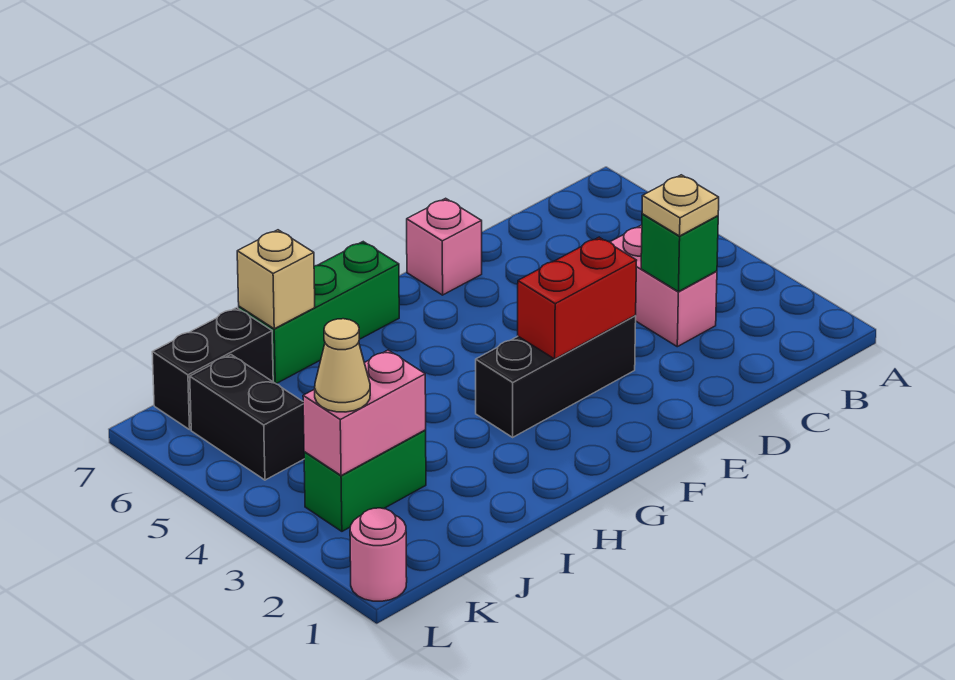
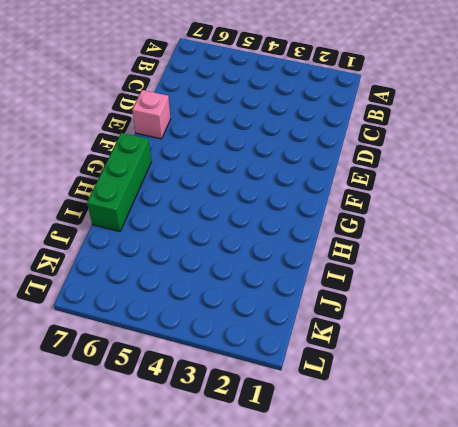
none -> pink brick C3:C4 level 1
none -> black brick E3:G3 level 1
none -> green brick J3:K3 level 1

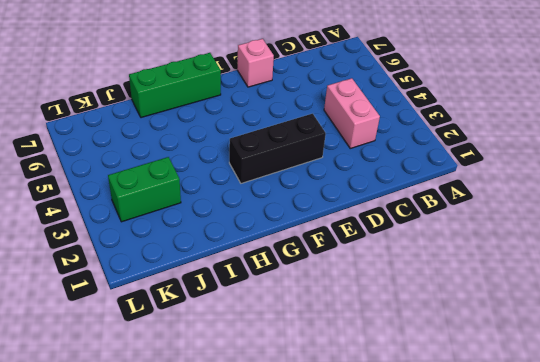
none -> black brick J7:K7 level 1
none -> black brick K5:K6 level 1
none -> pink round brick L1 level 1

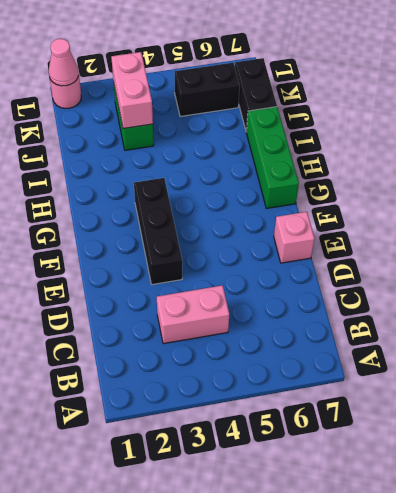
pink cone L1 level 2 -> none
none -> green brick C3 level 2
none -> red brick E3:F3 level 2
none -> tan brick I7 level 2

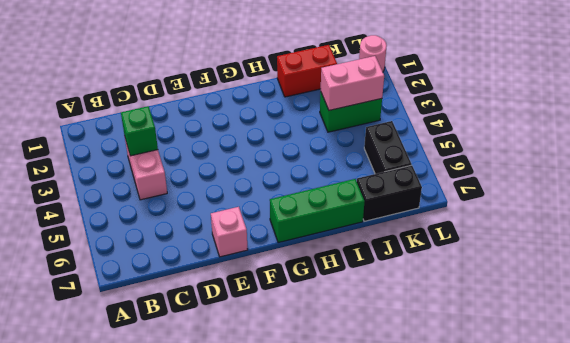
red brick I1:J1 level 1 -> red brick E3:F3 level 2
none -> black brick E3:G3 level 1
none -> tan brick I7 level 2
none -> tan plate C3 level 3

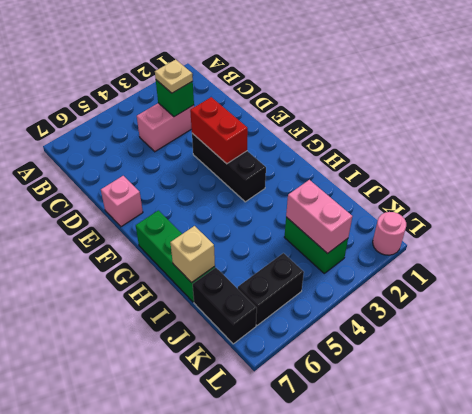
none -> tan cone K3 level 3

